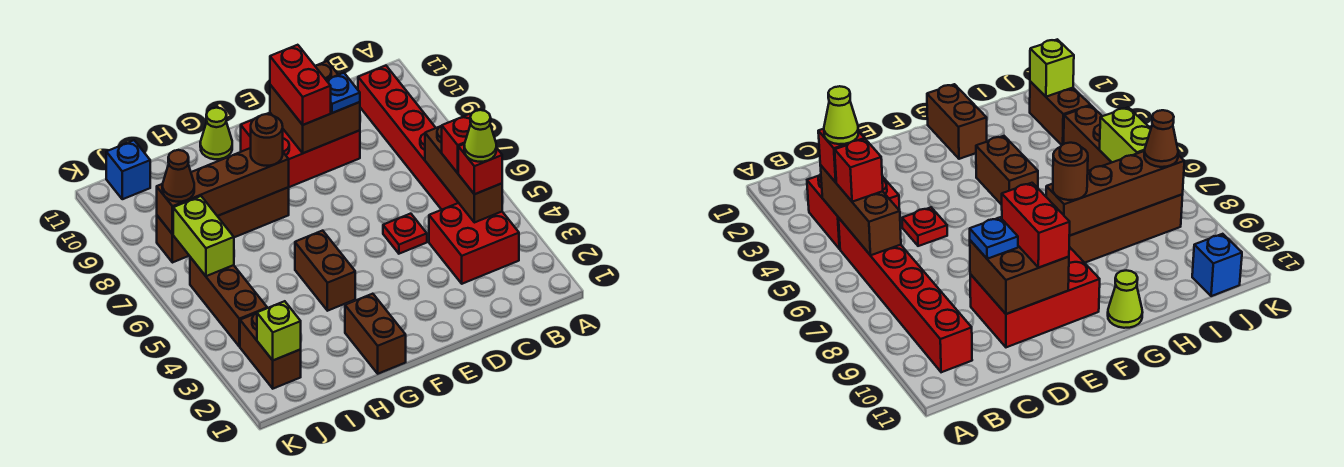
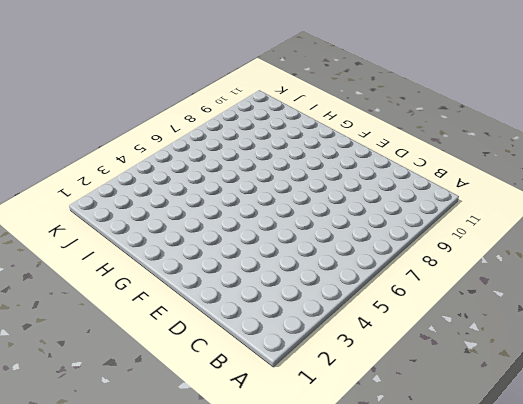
none -> red brick B3:C4 level 1
none -> red brick B5:B10 level 1
none -> red plate D5 level 1

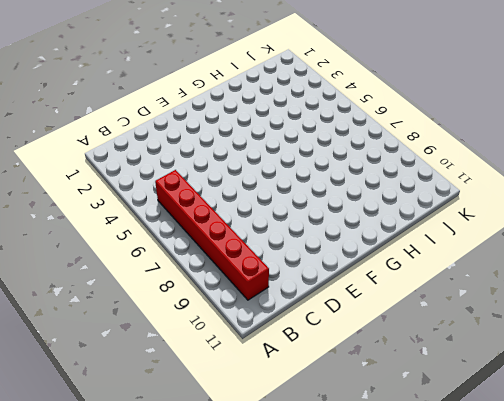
none -> red brick B3:C4 level 1
none -> red plate D5 level 1
none -> red brick D9:F10 level 1

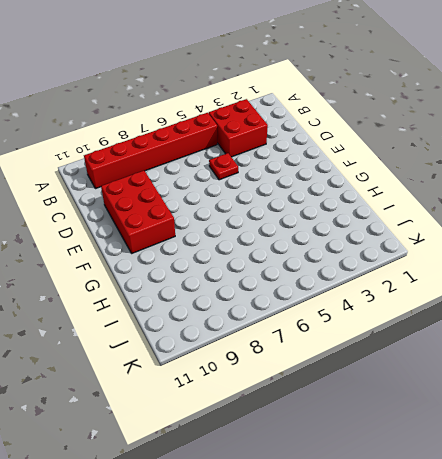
none -> brown brick G1:G2 level 1
none -> brown brick G4:G5 level 1
none -> brown brick G8:J8 level 1

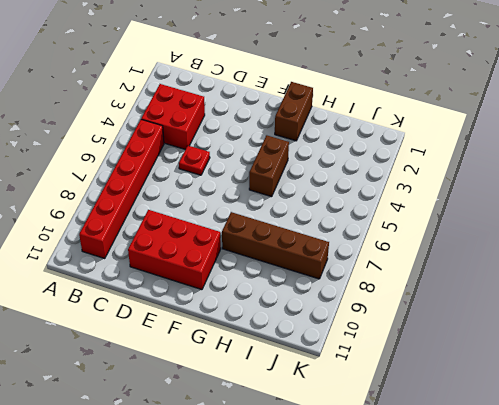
none -> lime cone G11 level 1
none -> brown brick J2:J3 level 1
none -> brown brick J4:J6 level 1

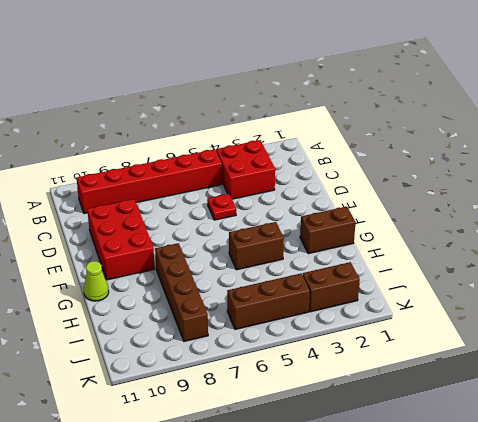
none -> blue brick J11 level 1
none -> brown brick B4:B6 level 2
none -> brown brick D9:E10 level 2

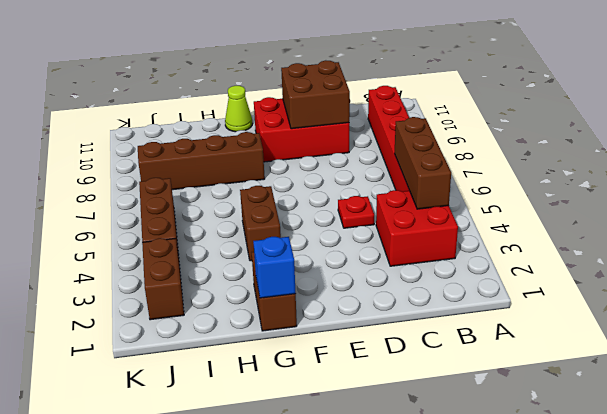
blue brick G1 level 2 -> blue brick J11 level 1
none -> brown brick G8:J8 level 2
none -> lime brick J2 level 2
none -> lime brick J6:J7 level 2

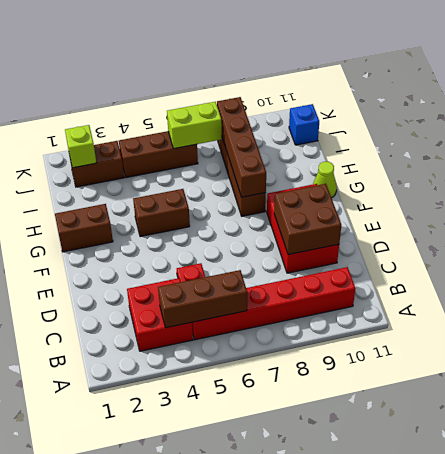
none -> red brick B4 level 3
none -> red brick B5 level 3
none -> blue plate D9 level 3

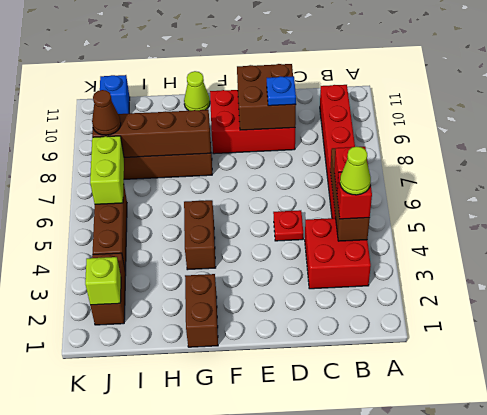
none -> red brick E9:E10 level 3
none -> brown round brick G8 level 3

